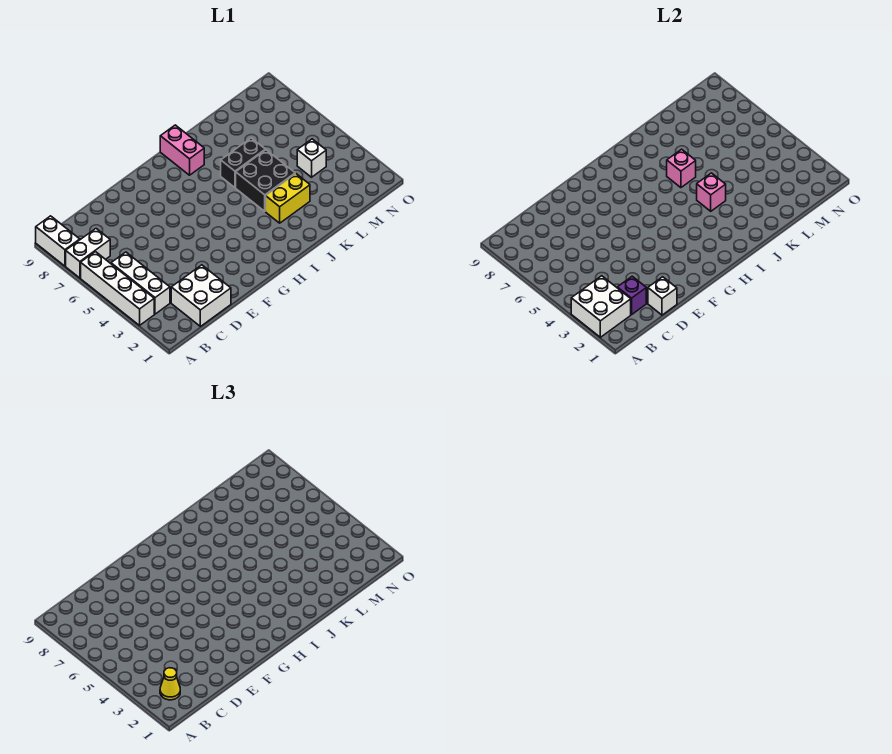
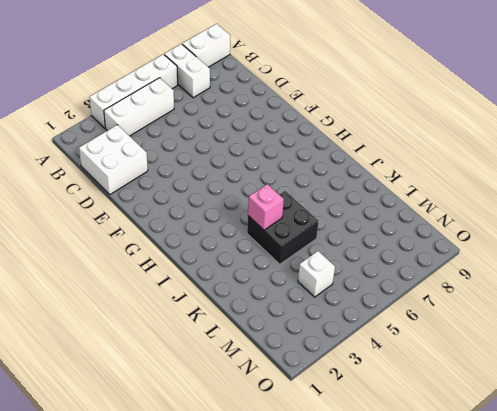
none -> pink brick I8:I9 level 1
none -> yellow brick J3:K3 level 1
none -> black brick J6:K6 level 1

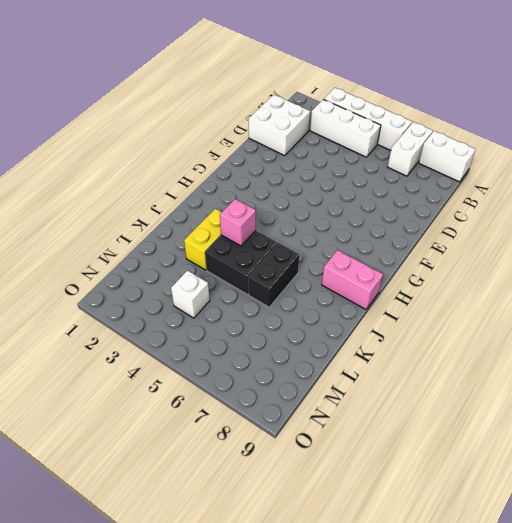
none -> white brick A2:B3 level 2
none -> purple brick C2 level 2
none -> white brick D1 level 2

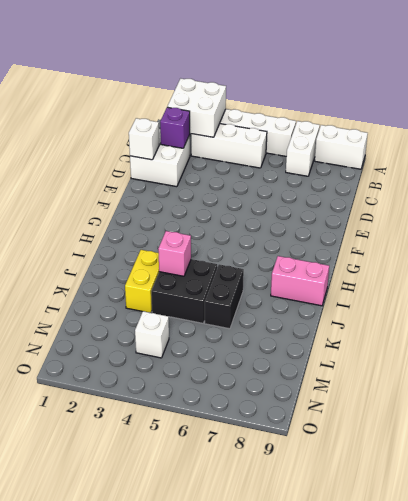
none -> pink brick J6 level 2
none -> yellow cone B2 level 3

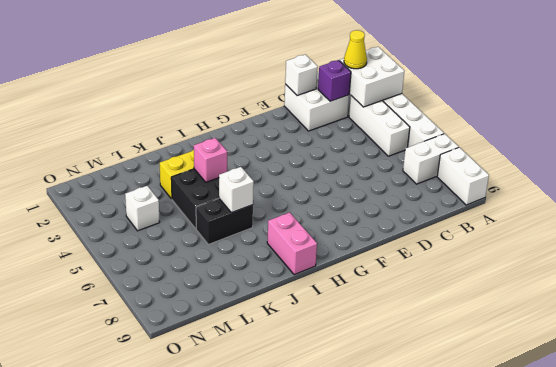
white brick J6 level 2 -> pink brick J6 level 2

